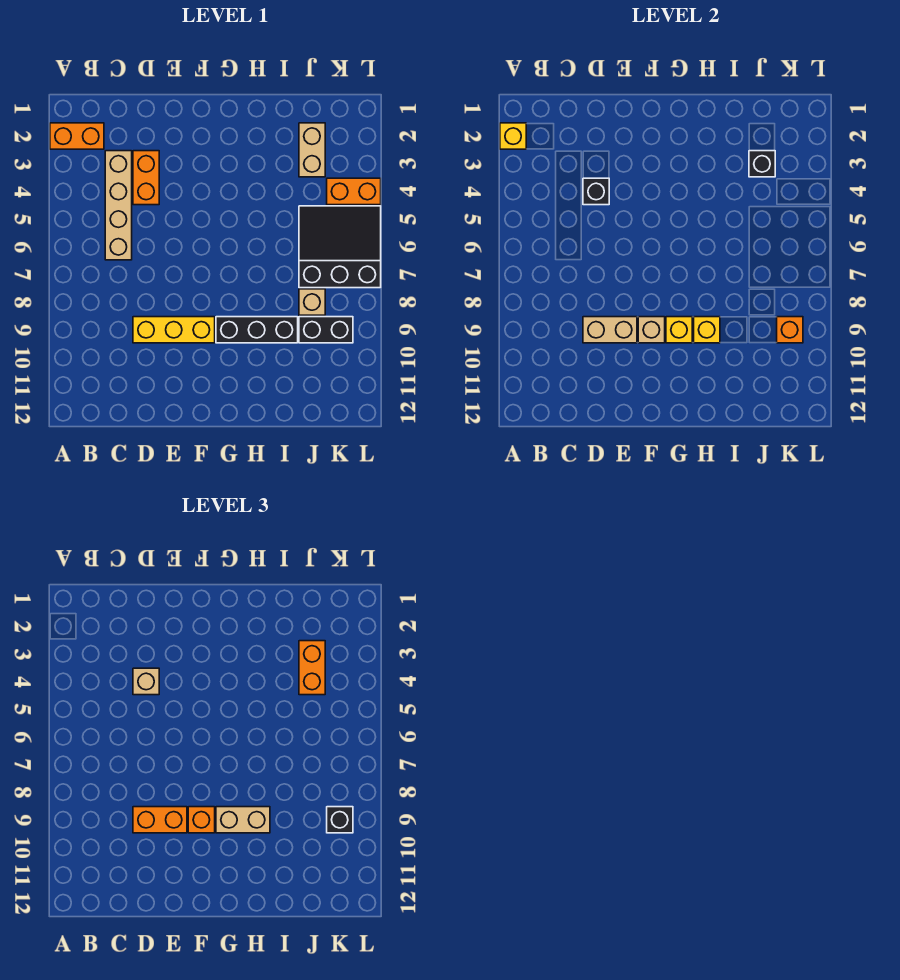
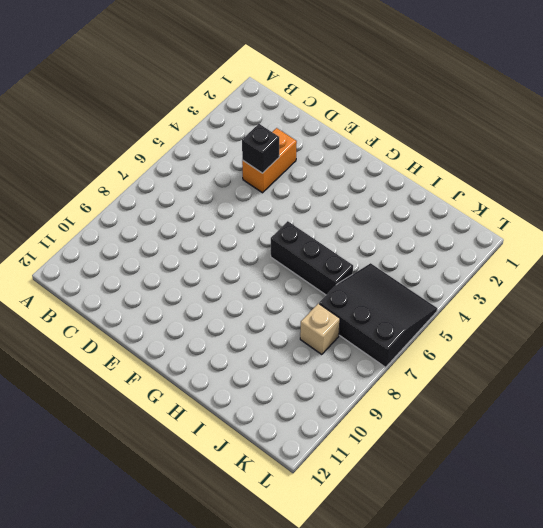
black brick G6:I6 level 1 -> black brick G9:I9 level 1
none -> orange brick A2:B2 level 1
none -> tan brick C3:C6 level 1
none -> yellow brick D9:F9 level 1

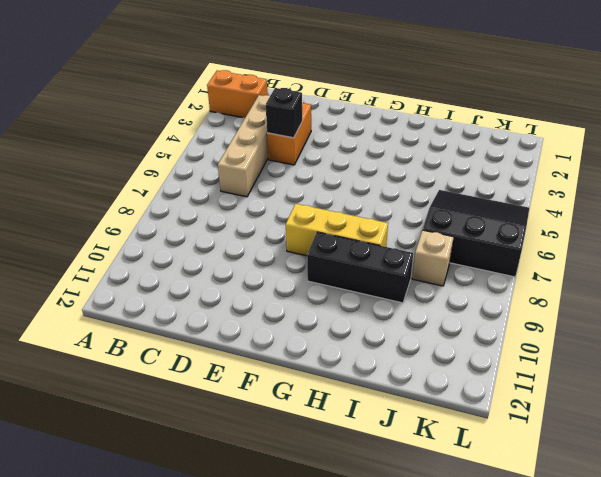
yellow brick F8:H8 level 1 -> yellow brick D9:F9 level 1
none -> tan brick J2:J3 level 1
none -> black brick J9:K9 level 1
none -> orange brick K4:L4 level 1

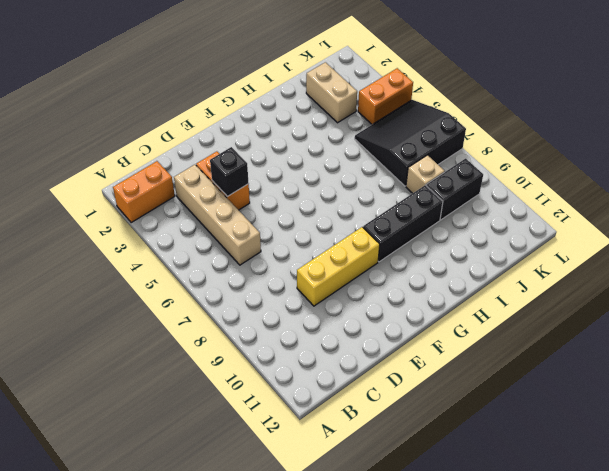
none -> yellow brick A2 level 2
none -> tan brick D9:E9 level 2
none -> tan brick F9 level 2

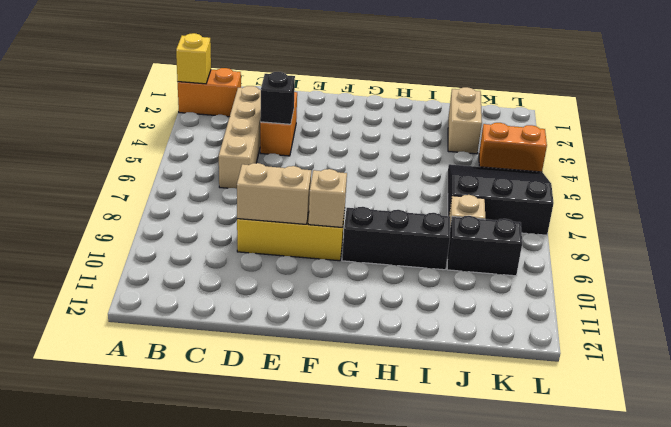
none -> yellow brick G9 level 2
none -> yellow brick H9 level 2
none -> black brick J3 level 2

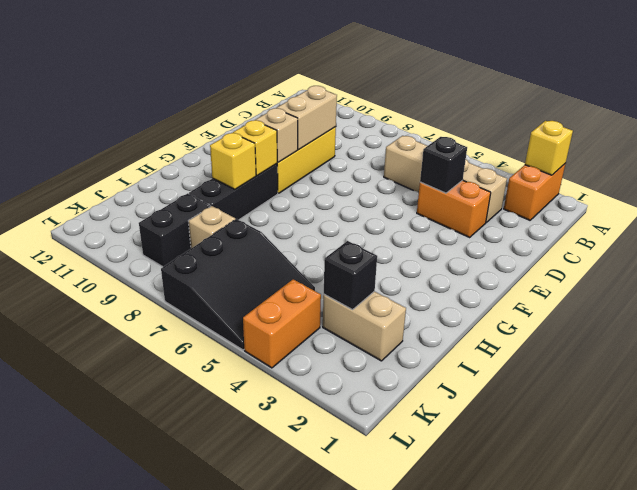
none -> orange brick K9 level 2
none -> tan brick D4 level 3
none -> orange brick D9:E9 level 3

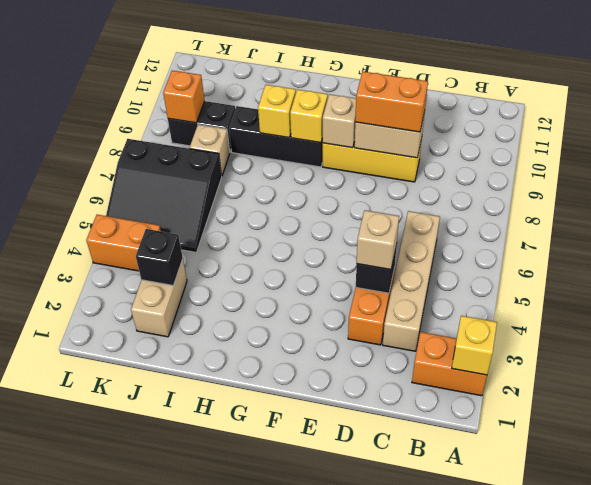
none -> orange brick F9 level 3
none -> tan brick G9:H9 level 3
none -> orange brick J3:J4 level 3

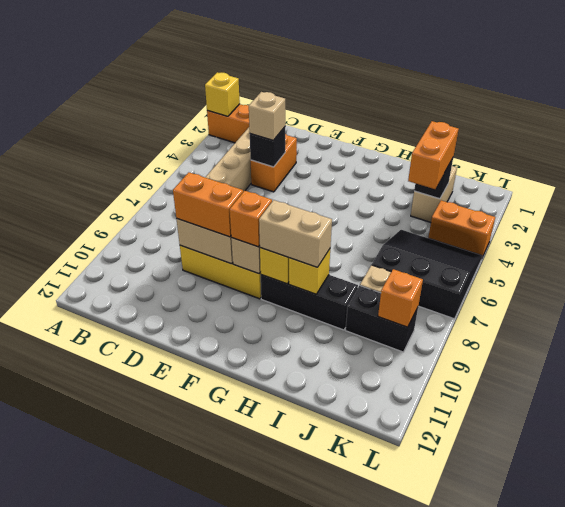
none -> black brick K9 level 3

